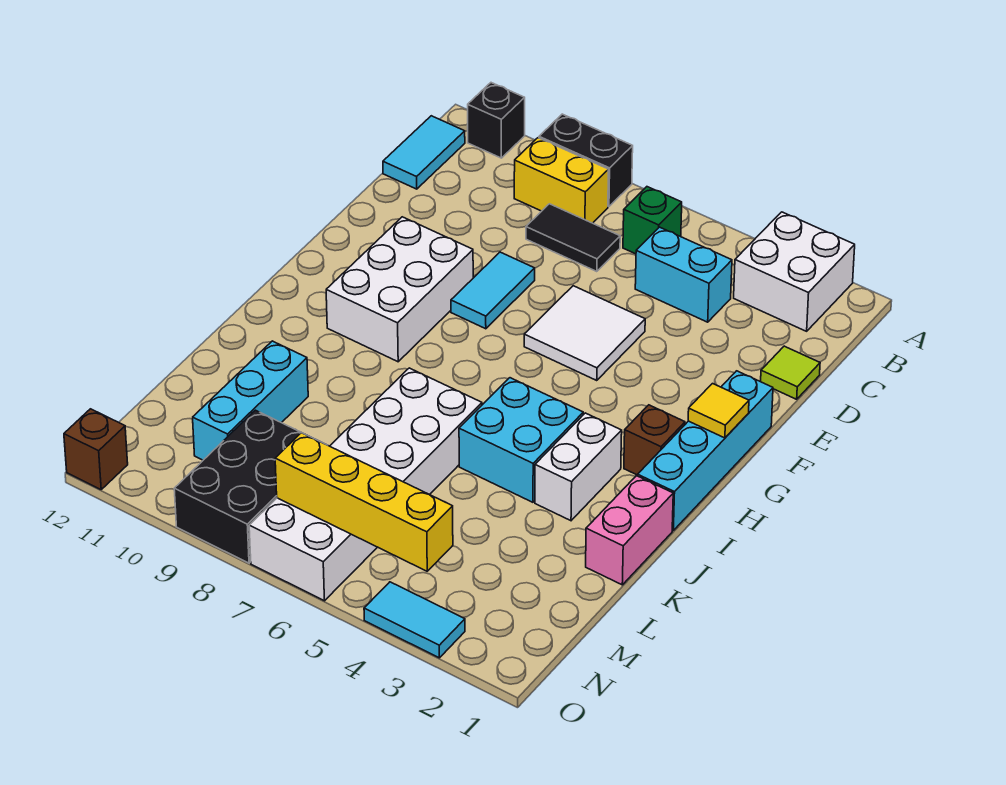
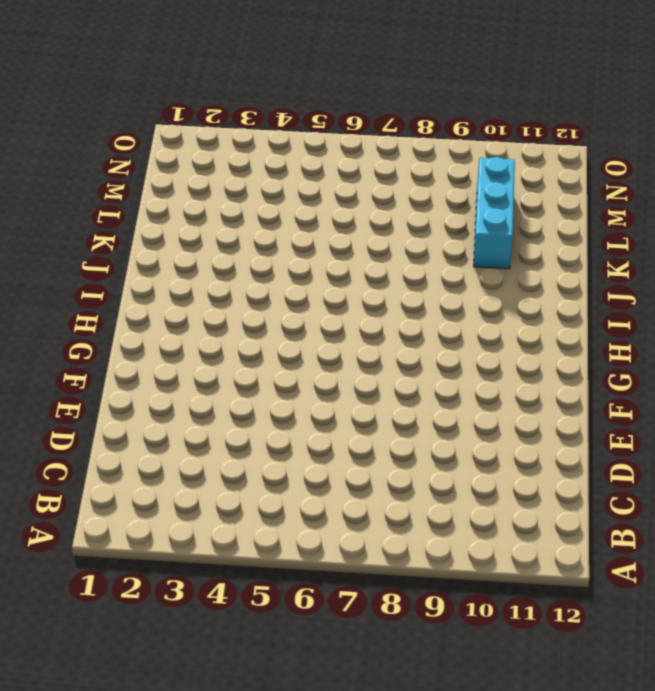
none -> white brick A2:B3 level 1
none -> black brick A8:A9 level 1
none -> black brick A11 level 1

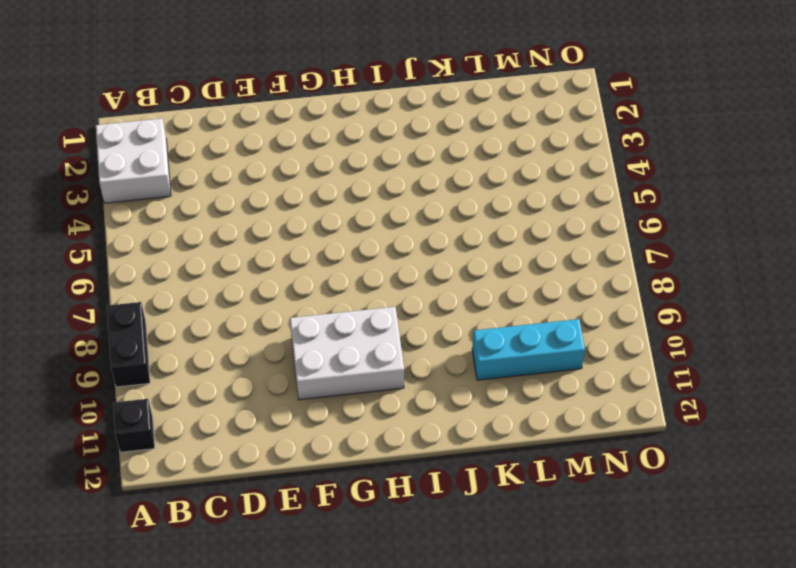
none -> green brick B6 level 1
none -> yellow brick B8:B9 level 1
none -> cyan tile B12:C12 level 1

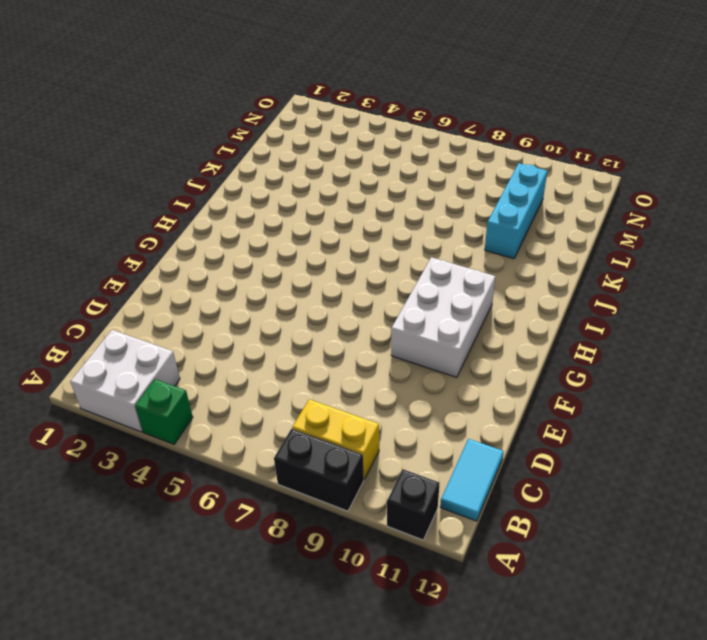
green brick A4 level 1 -> green brick B6 level 1
none -> cyan brick C4:C5 level 1
none -> black tile C7:C8 level 1
none -> lime tile D1 level 1

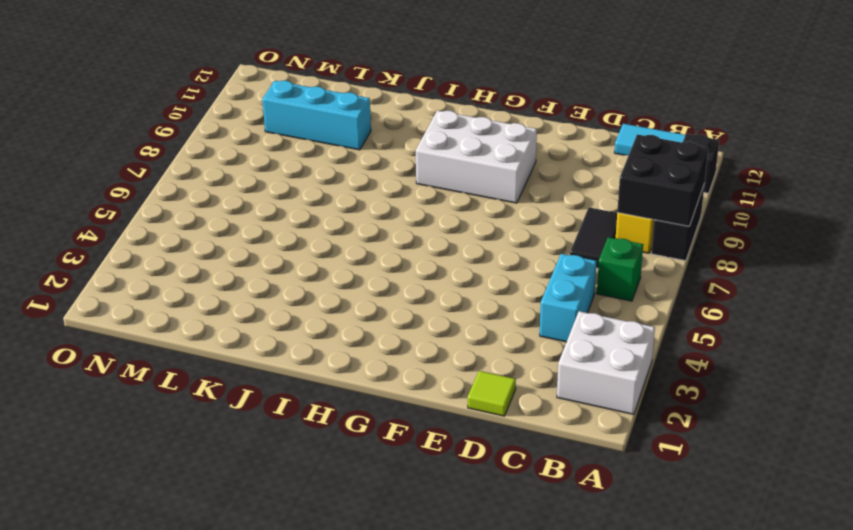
black brick A8:B9 level 2 -> none
none -> white tile E5:F6 level 1
none -> cyan tile E8:F8 level 1
none -> cyan brick F1:I1 level 1

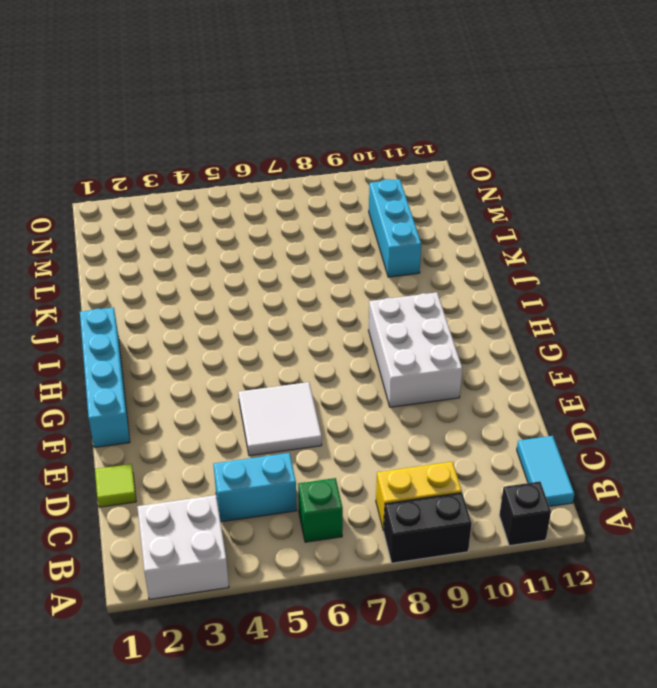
none -> black tile C7:C8 level 1
none -> cyan tile E8:F8 level 1
none -> brown brick H2 level 1

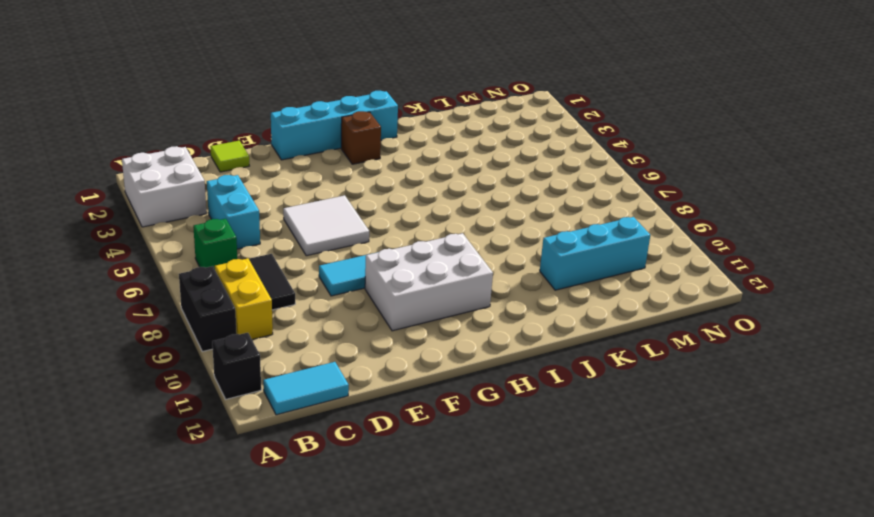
none -> white brick I3:J3 level 1
none -> cyan brick I4:J5 level 1
none -> pink brick J1:K1 level 1

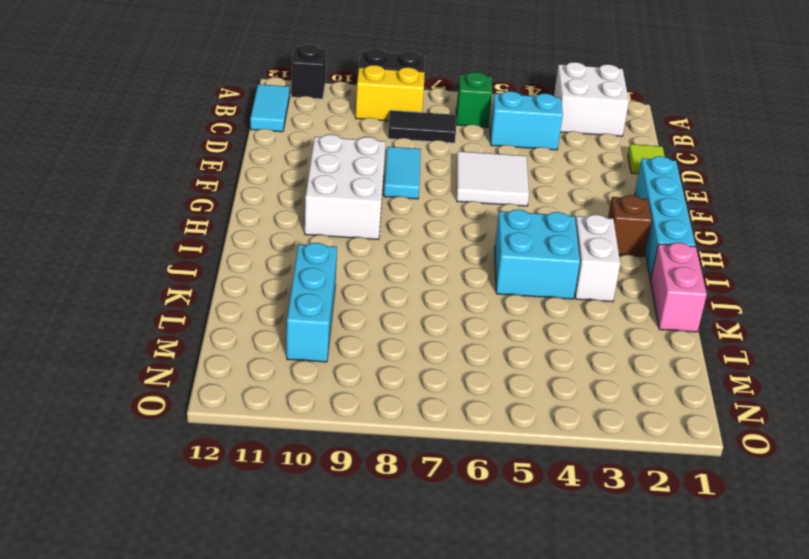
none -> white brick J6:O7 level 1
none -> black brick M8:O9 level 1
none -> cyan tile O3:O4 level 1

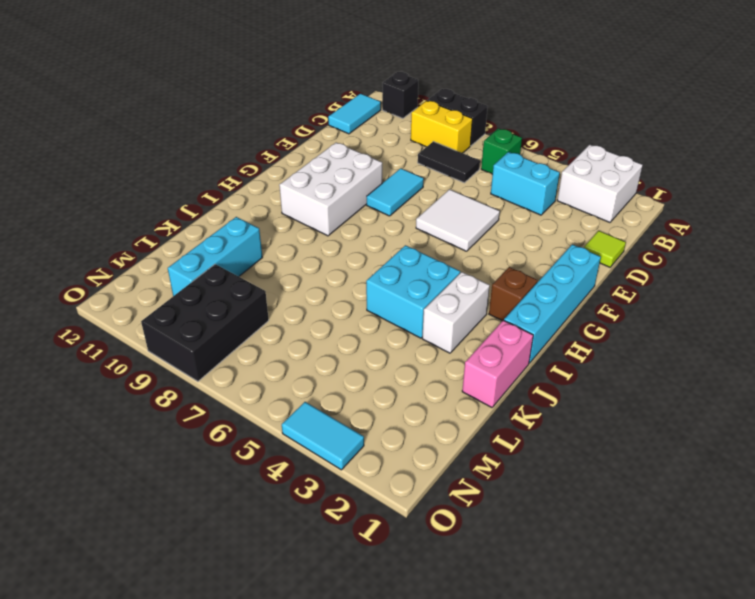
none -> white brick J6:O7 level 1
none -> brown brick O12 level 1
none -> yellow tile G1 level 2

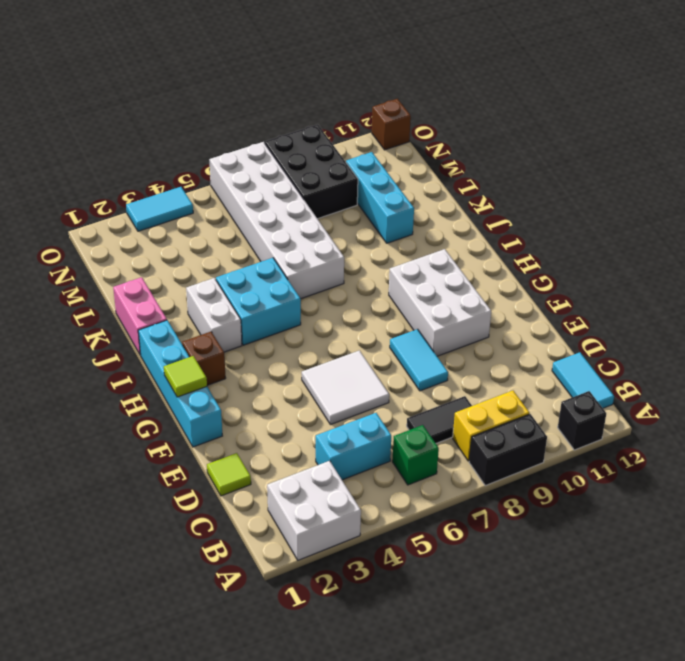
lime tile G1 level 2 -> yellow tile G1 level 2
none -> yellow brick N4:N7 level 2

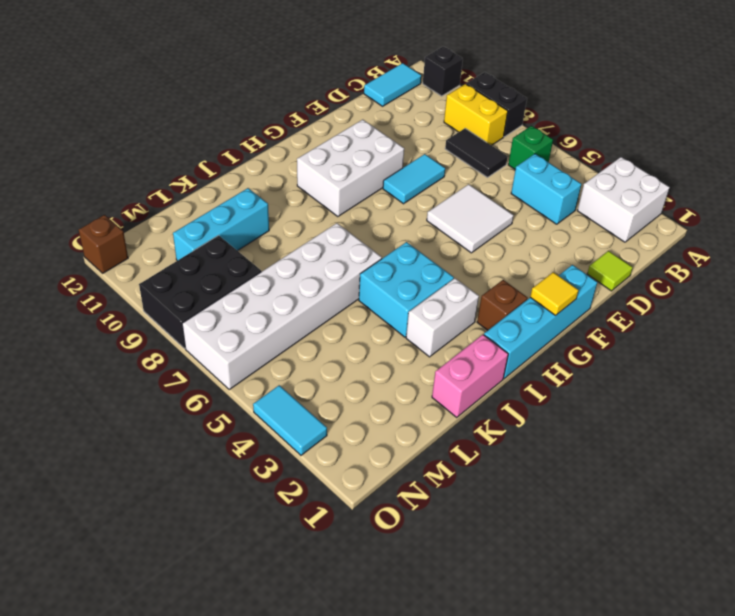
none -> yellow brick N4:N7 level 2

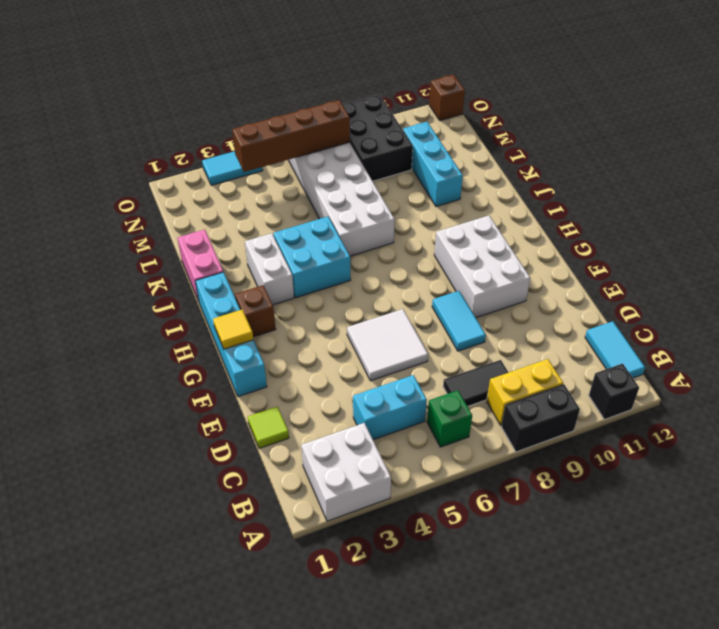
brown brick N4:N7 level 2 -> yellow brick N4:N7 level 2

